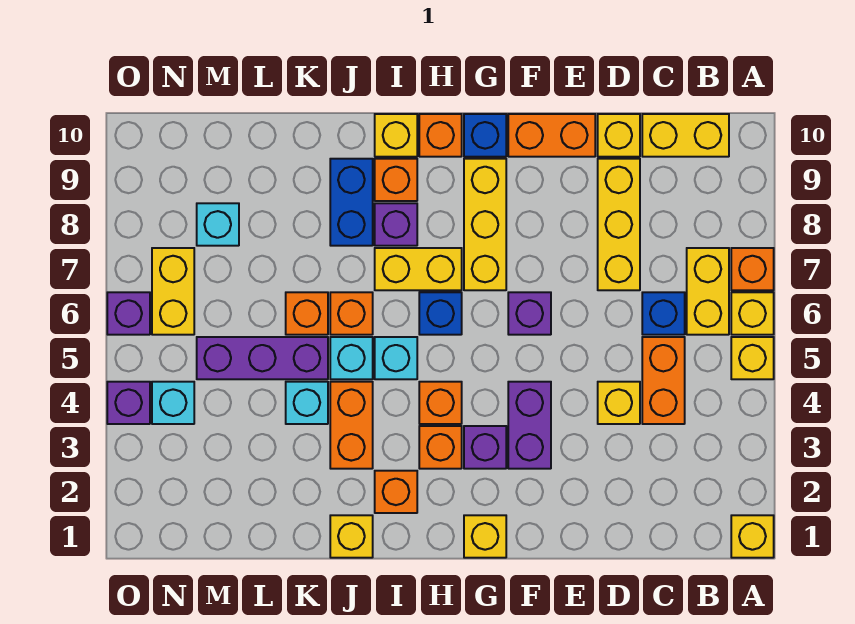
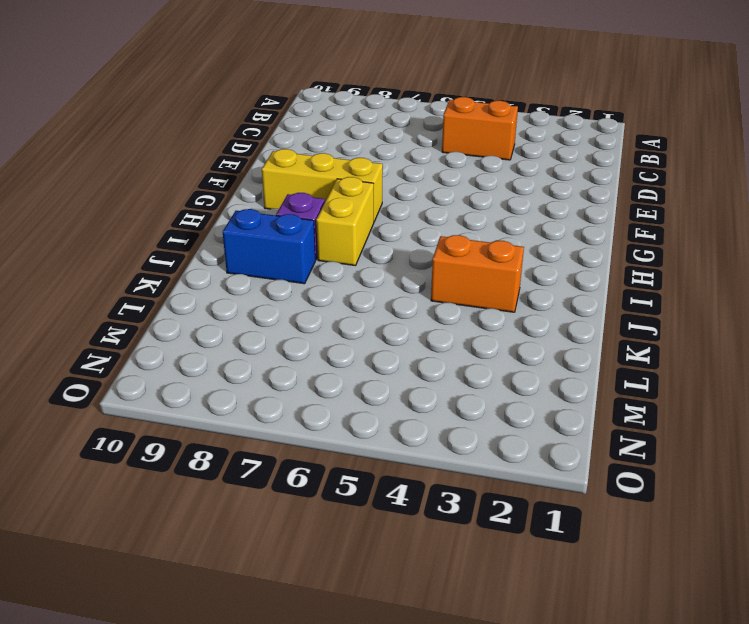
none -> yellow brick A1 level 1
none -> yellow brick A5 level 1
none -> yellow brick A6 level 1
none -> orange brick A7 level 1

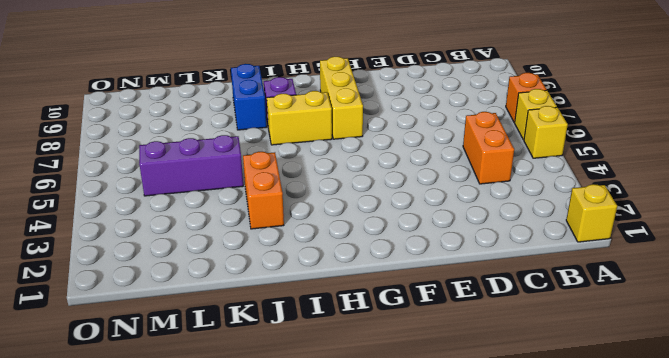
none -> yellow brick B6:B7 level 1
none -> yellow brick B10:C10 level 1
none -> blue brick C6 level 1
none -> yellow brick D4 level 1

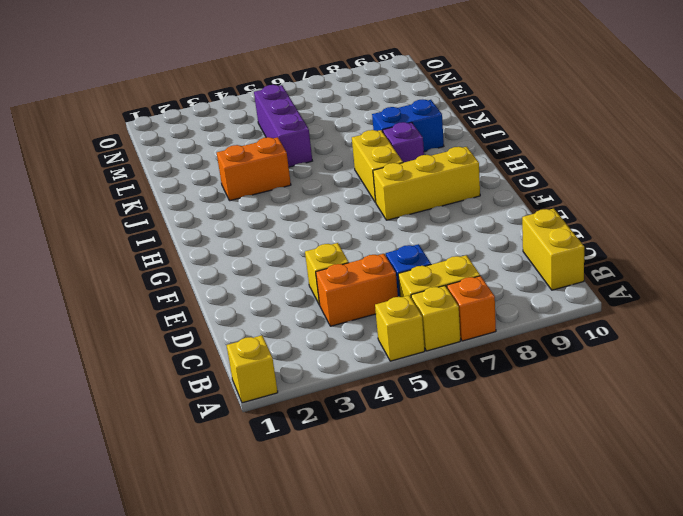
none -> yellow brick D7:D9 level 1
none -> yellow brick D10 level 1
none -> orange brick E10:F10 level 1
none -> purple brick F3:F4 level 1

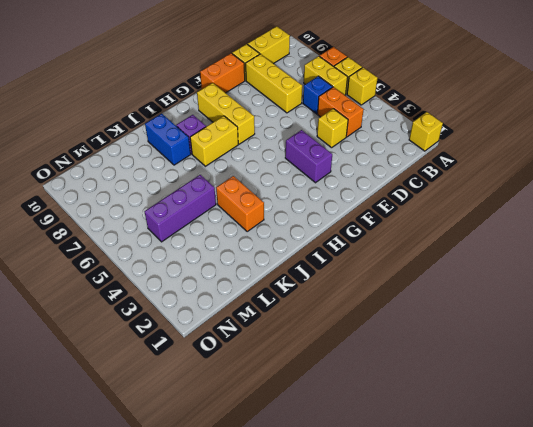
none -> purple brick F6 level 1
none -> yellow brick G1 level 1
none -> purple brick G3 level 1
none -> blue brick G10 level 1

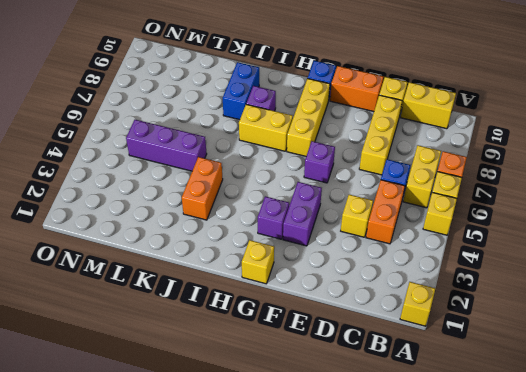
none -> orange brick H3 level 1
none -> orange brick H4 level 1
none -> blue brick H6 level 1
none -> orange brick H10 level 1

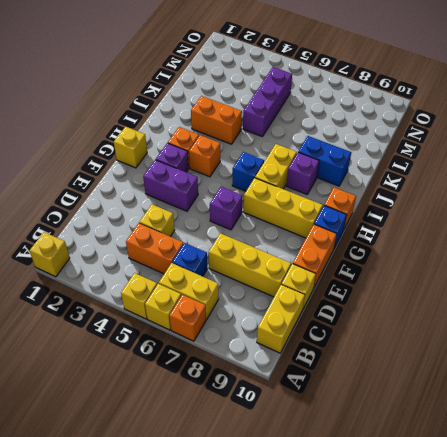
none -> orange brick I2 level 1
none -> cyan brick I5 level 1
none -> orange brick I9 level 1
none -> yellow brick I10 level 1

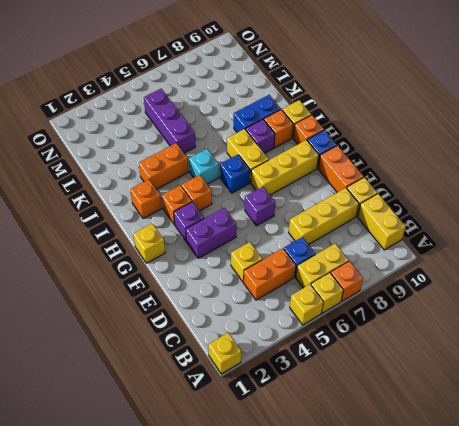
none -> yellow brick J1 level 1
none -> cyan brick J5 level 1
none -> orange brick J6 level 1
none -> cyan brick K4 level 1

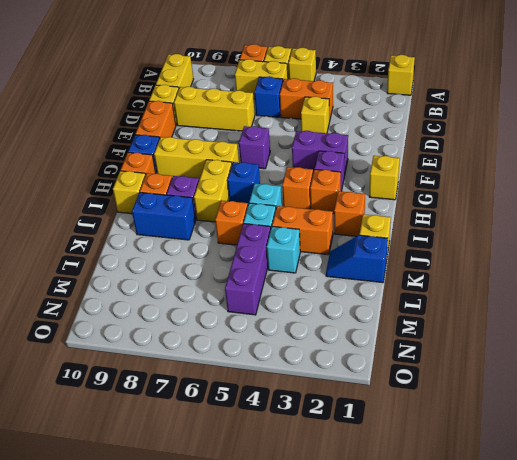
blue slope K1:K2 level 1 top 1 -> none
none -> orange brick K6 level 1
none -> cyan brick M8 level 1
none -> cyan brick N4 level 1
none -> yellow brick N6:N7 level 1

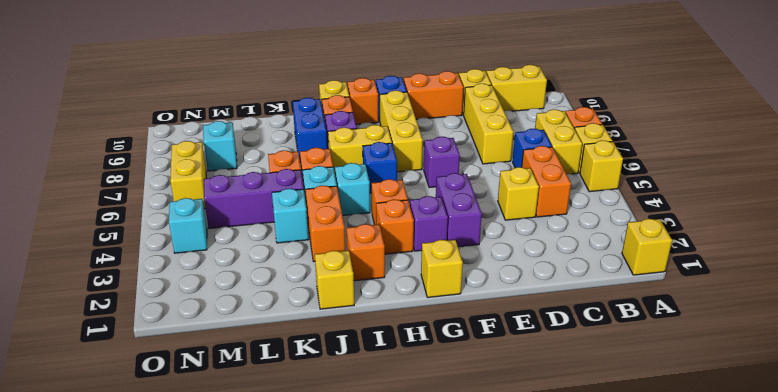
none -> purple brick O4 level 1
none -> purple brick O6 level 1

